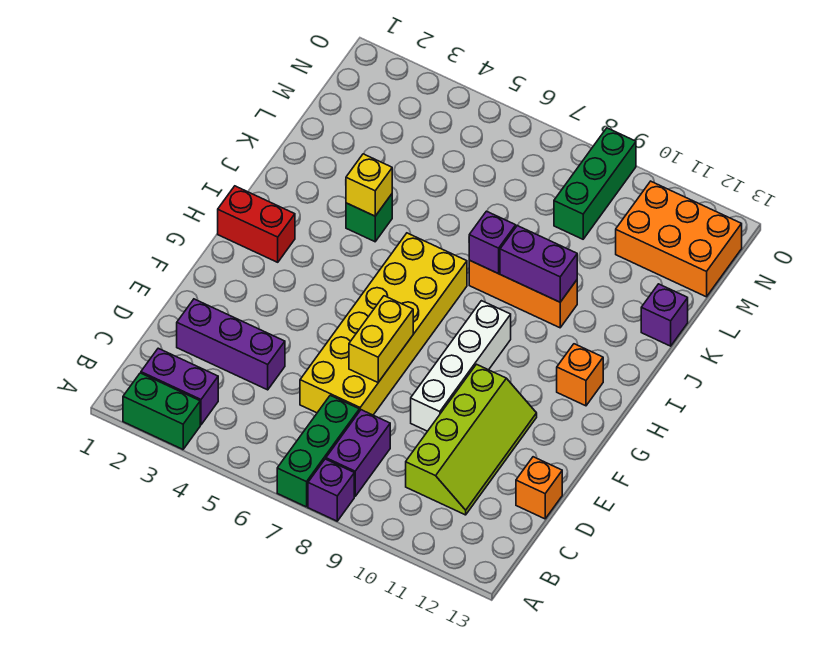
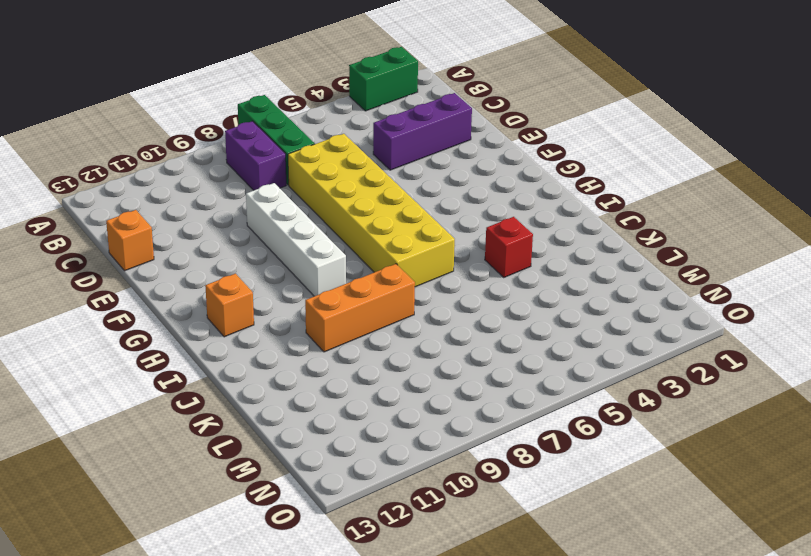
red brick J4 level 1 -> green brick J4 level 1
none -> purple brick A8 level 1
none -> purple brick B2:B3 level 1
none -> lime slope C10:F11 level 1 top 10

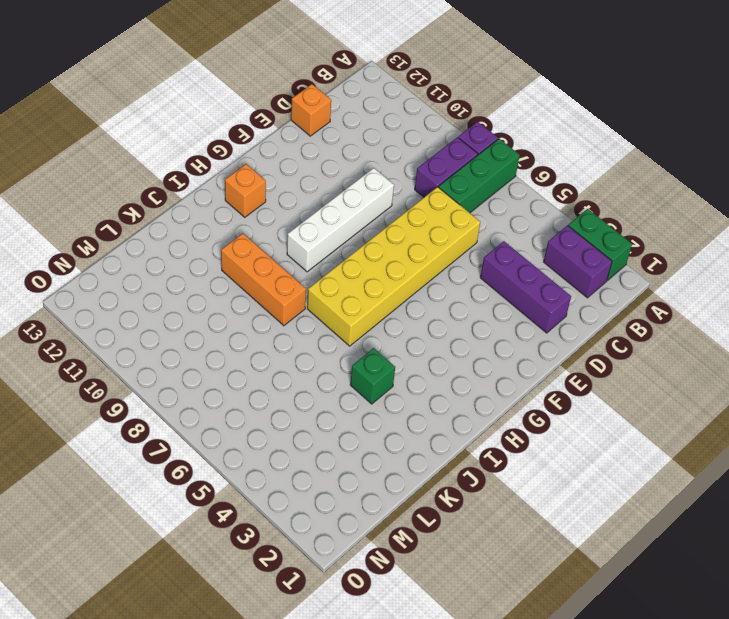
none -> lime slope C10:F11 level 1 top 10
none -> red brick H1:H2 level 1
none -> purple brick K13 level 1

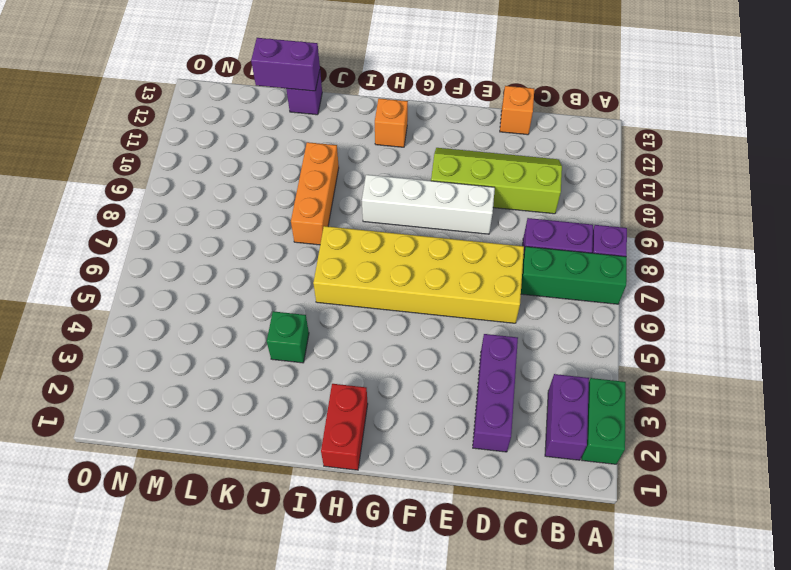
purple brick K13:L13 level 2 -> purple brick J9:J10 level 2
none -> green brick M9:O9 level 1
none -> orange brick M11:N13 level 1
none -> yellow brick E7:F7 level 2

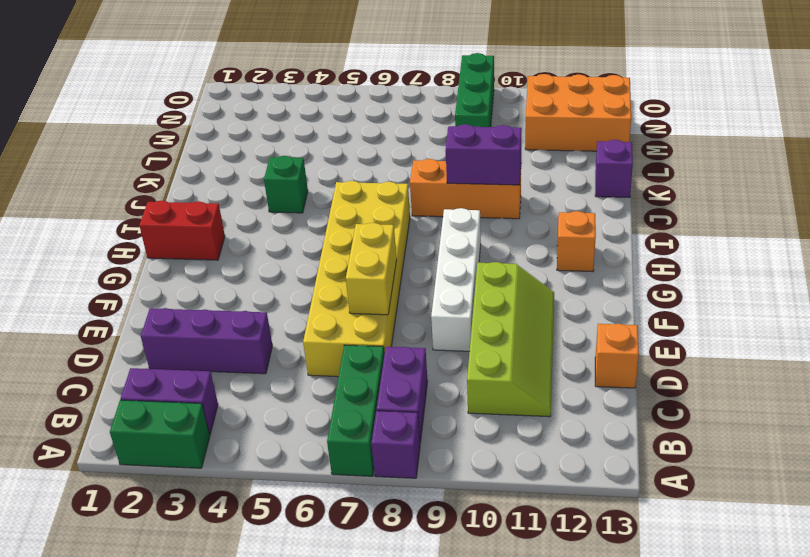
none -> yellow brick J4 level 2
none -> purple brick J8 level 2

